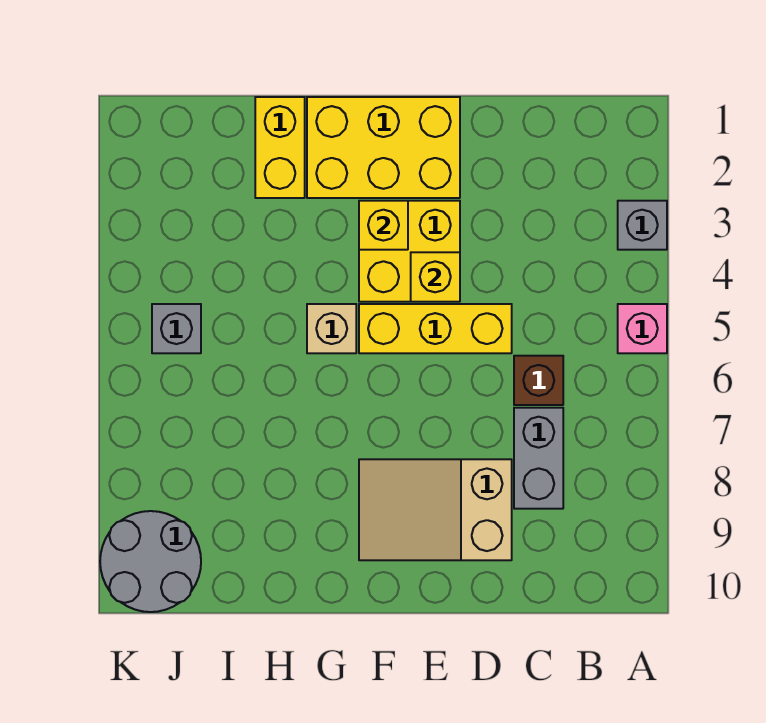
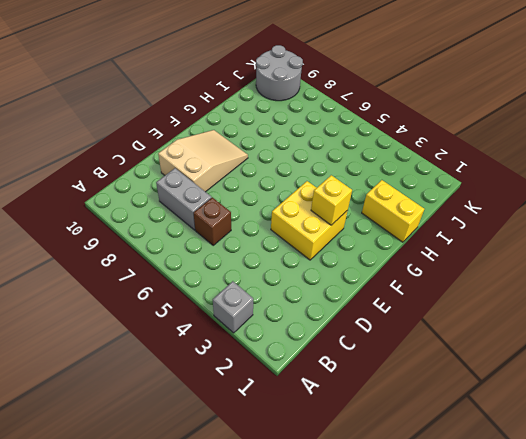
none -> pink brick A5 level 1
none -> yellow brick D5:F5 level 1
none -> yellow brick E1:G2 level 1

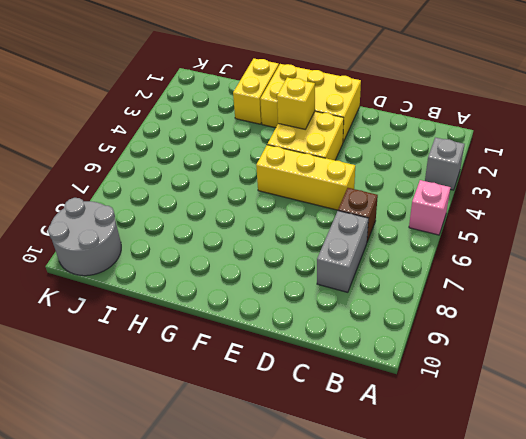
none -> tan slope D8:F9 level 1 top D
none -> tan brick G5 level 1
none -> grey brick J5 level 1

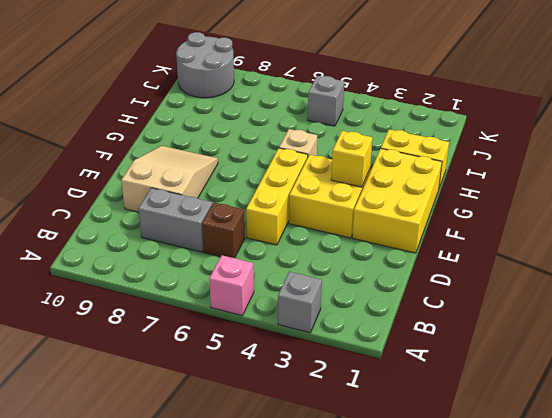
none -> yellow brick E4 level 2

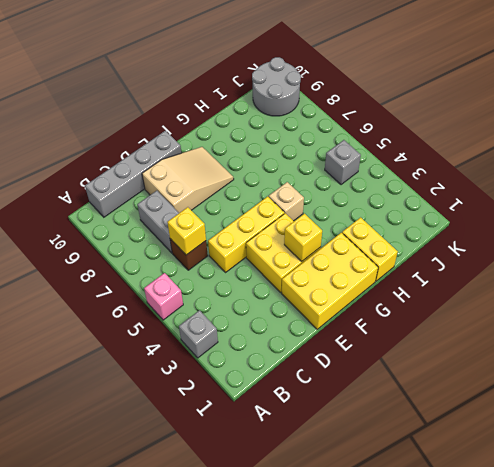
grey brick B10:E10 level 1 -> none
yellow brick C6 level 2 -> yellow brick E4 level 2

